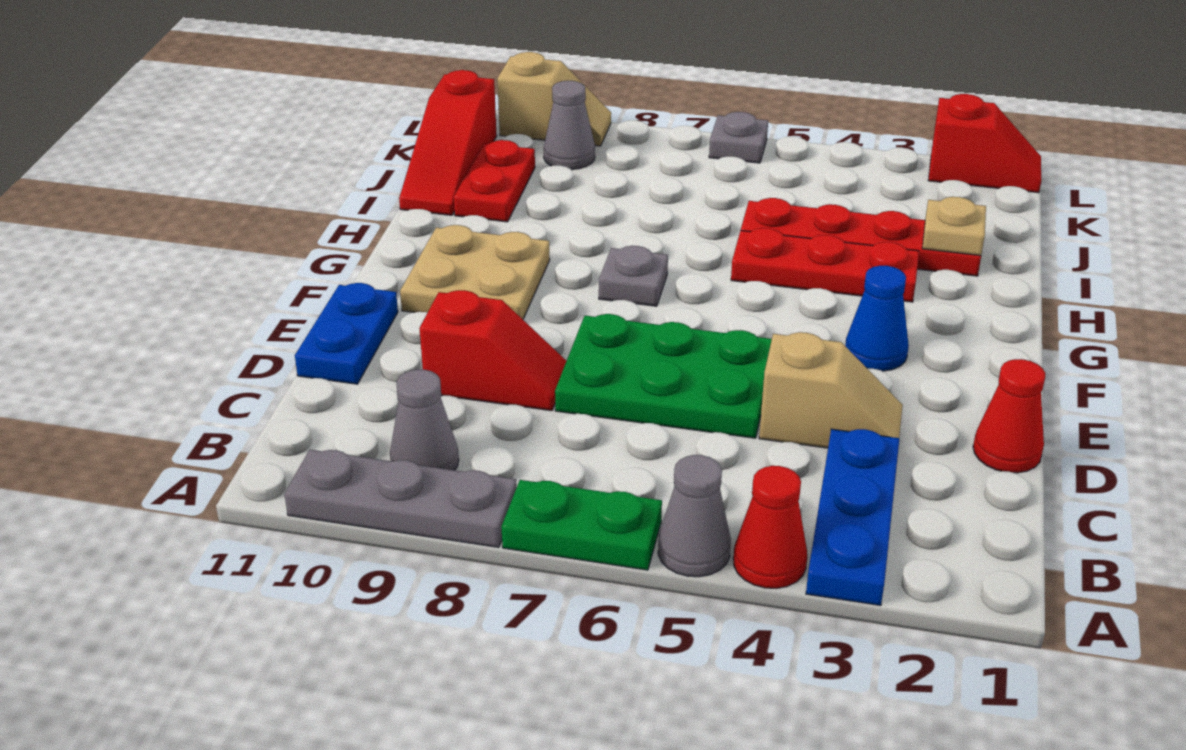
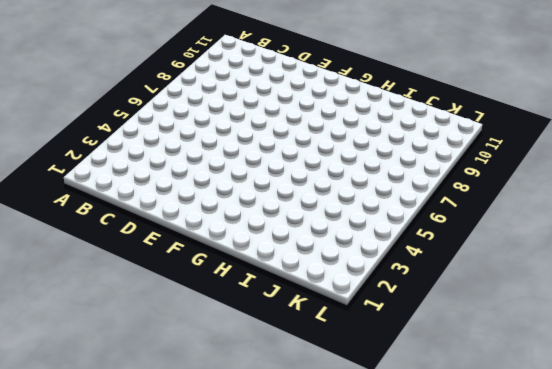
none -> blue plate A3:C3 level 1
none -> red cone A4 level 1
none -> grey cone A5 level 1

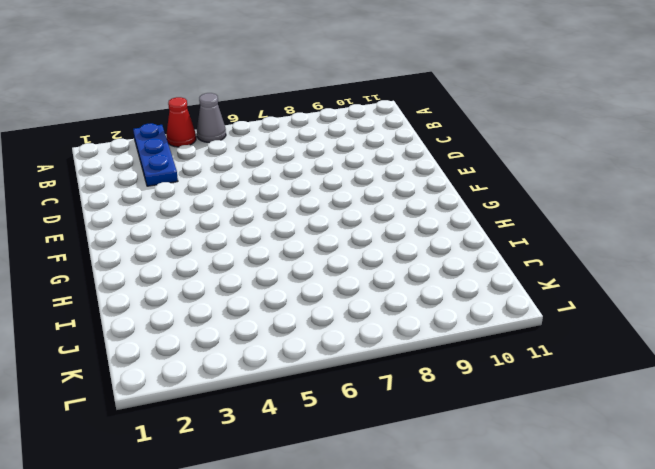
none -> green plate A6:A7 level 1
none -> grey plate A8:A10 level 1
none -> grey cone B9 level 1

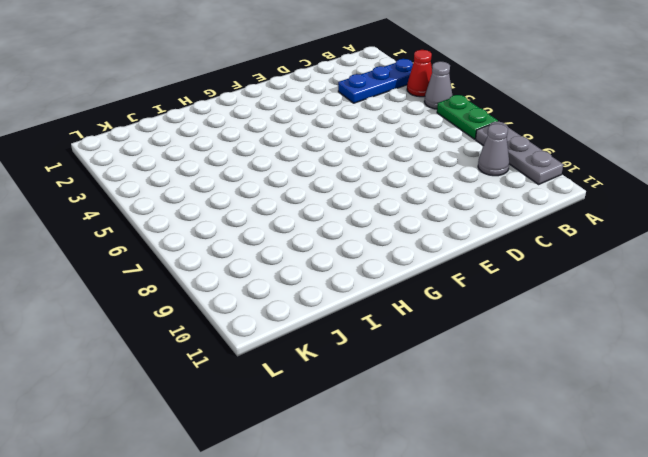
none -> red cone D1 level 1
none -> tan slope D3:D4 level 1 top 4
none -> green plate D5:E7 level 1

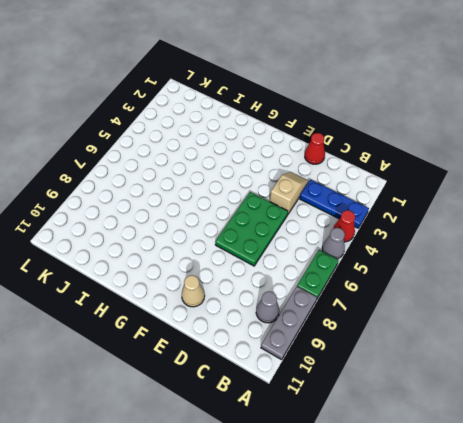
tan cone E10 level 1 -> none
none -> red slope D8:D9 level 1 top 9
none -> blue plate D11:E11 level 1
none -> blue cone F3 level 1

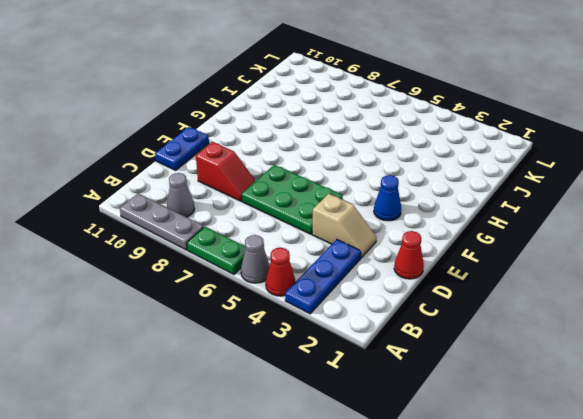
none -> tan plate F9:G10 level 1
none -> grey plate G7 level 1
none -> red plate H3:H5 level 1

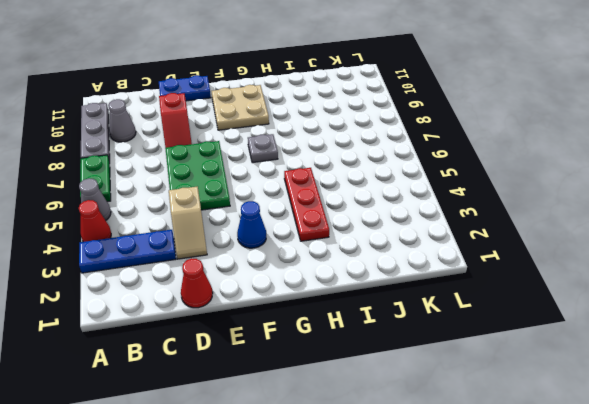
none -> red plate I2:I5 level 1
none -> red plate I10:J10 level 1
none -> red slope I11:K11 level 1 top K

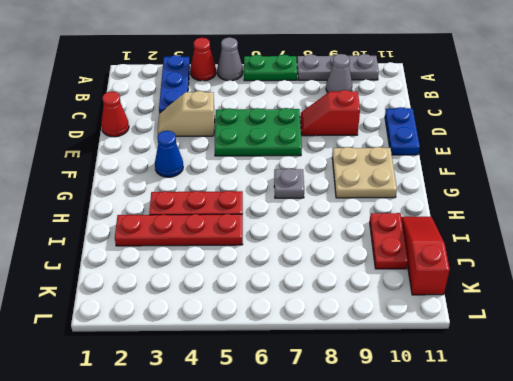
none -> grey cone K9 level 1
none -> red slope L1:L2 level 1 top 2
none -> grey plate L6 level 1

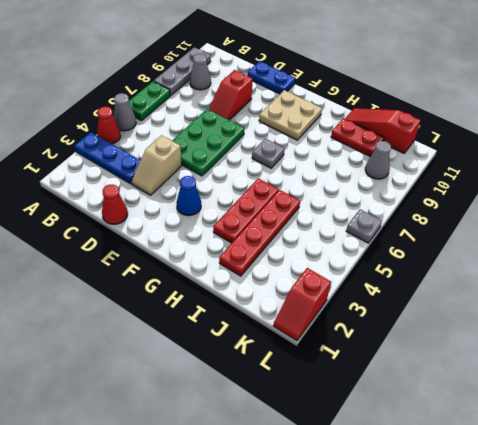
none -> tan slope L9:L10 level 1 top 10
none -> tan plate I2 level 2

